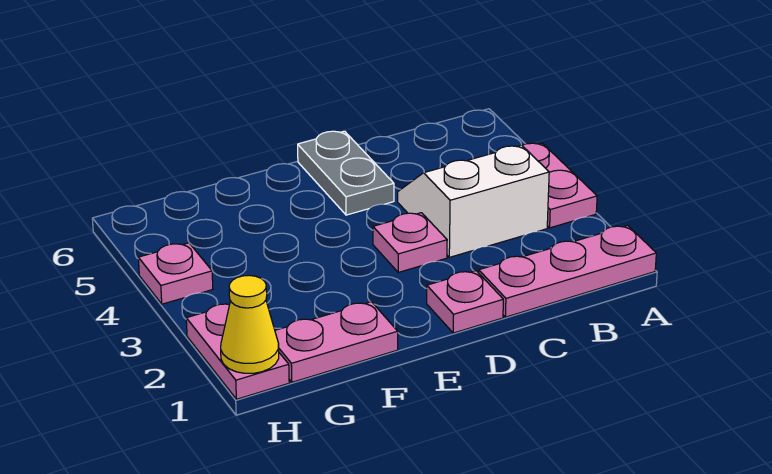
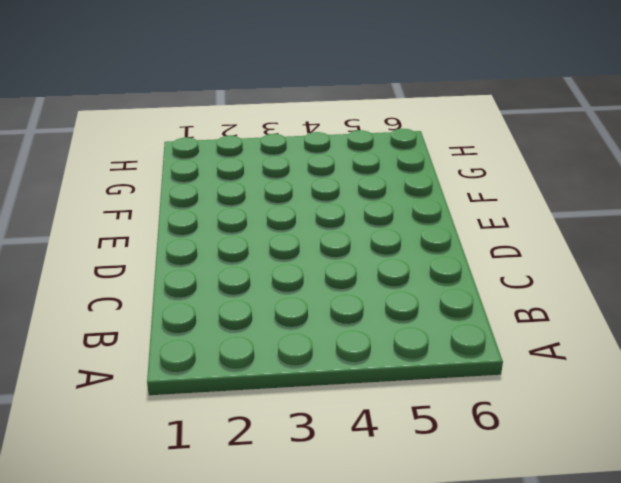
none -> pink plate A1:C1 level 1
none -> pink plate A3:A4 level 1

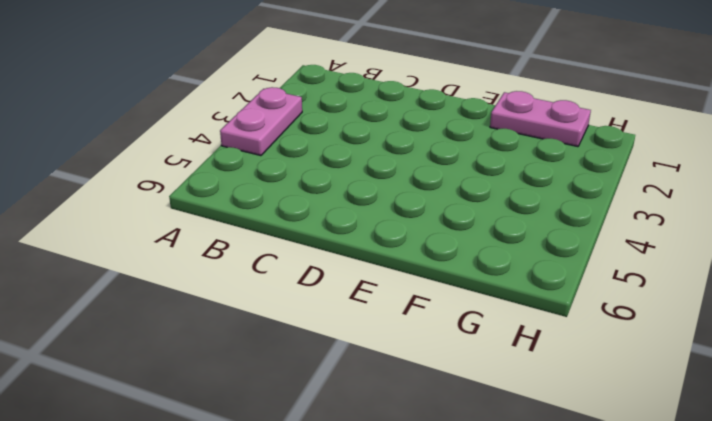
none -> pink plate A1:C1 level 1
none -> white slope B3:C4 level 1 top 3

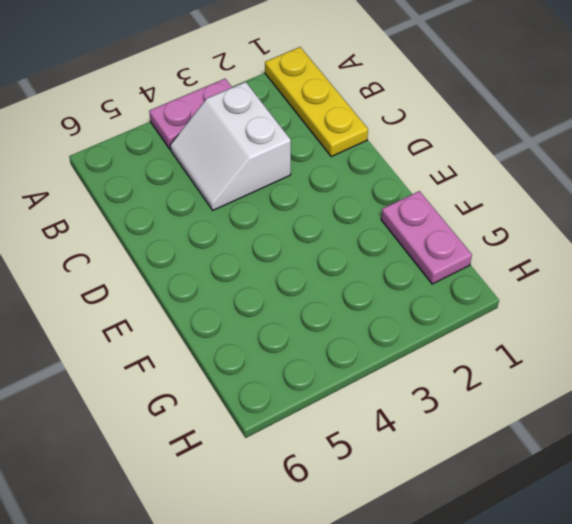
yellow plate A1:C1 level 1 -> pink plate A1:C1 level 1
none -> pink plate D1 level 1
none -> pink plate D3 level 1

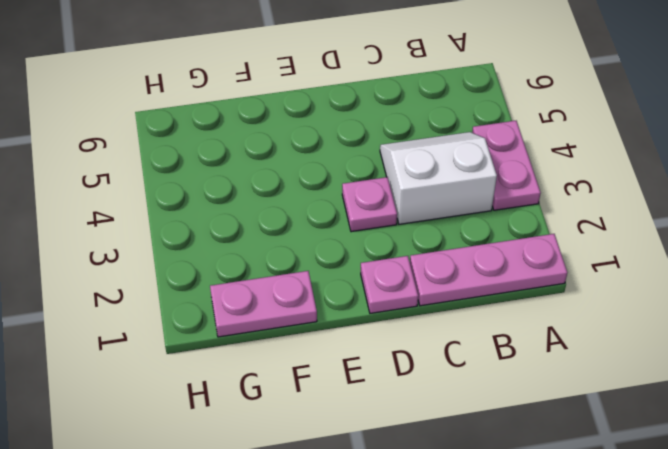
none -> grey plate D5:D6 level 1
none -> pink plate H1:H2 level 1

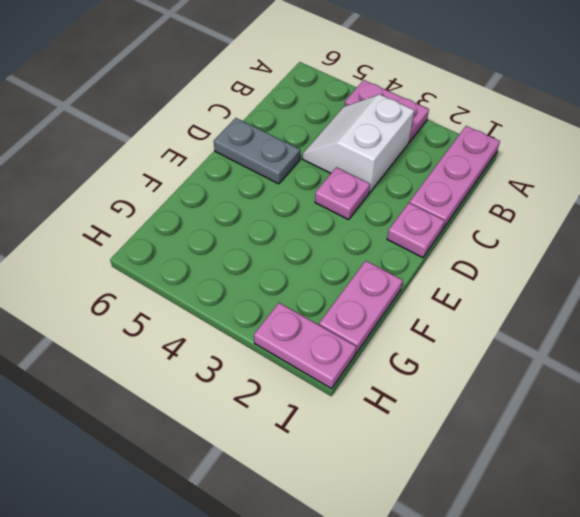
none -> pink plate H4 level 1
none -> yellow cone H1 level 2

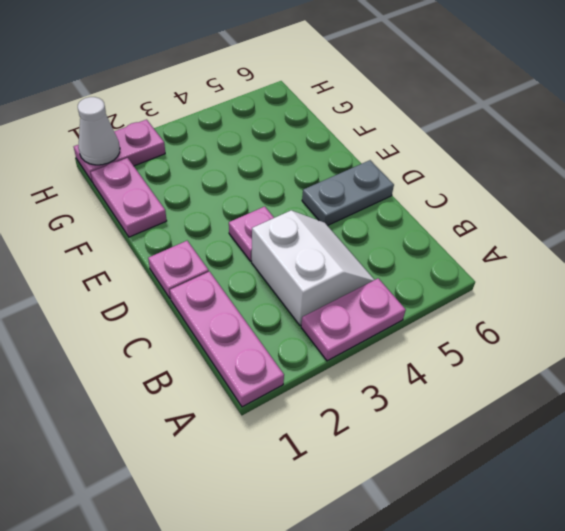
white cone H1 level 2 -> yellow cone H1 level 2
none -> pink plate H4 level 1

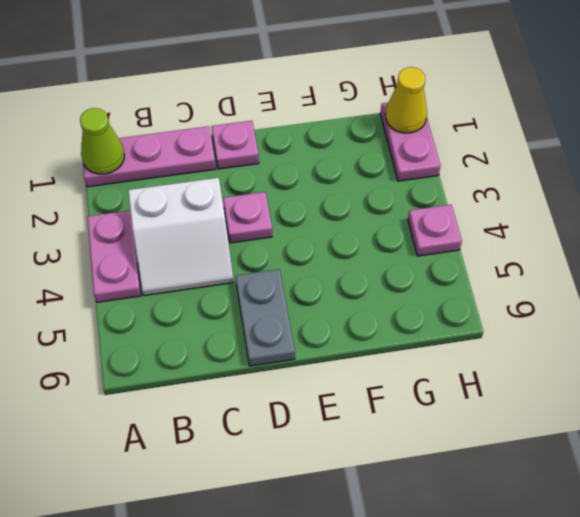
lime cone A1 level 2 -> none
none -> pink plate F1:G1 level 1

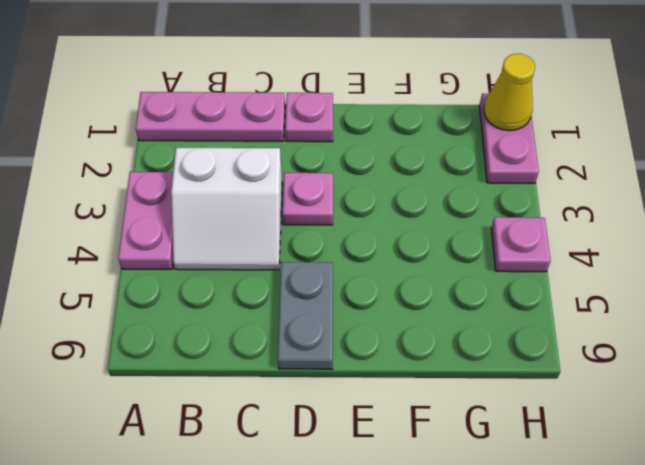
none -> pink plate F1:G1 level 1

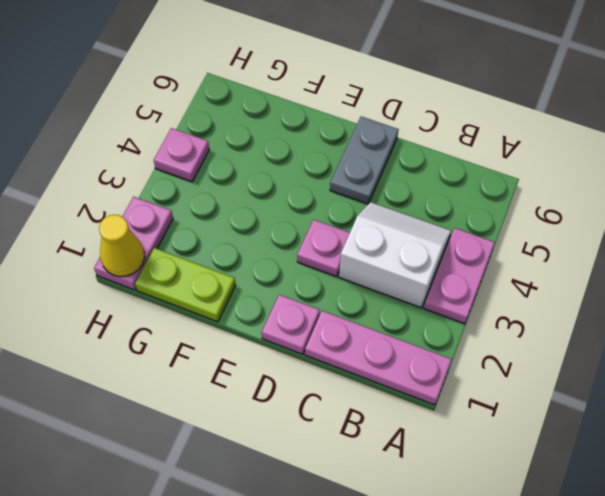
lime plate F1:G1 level 1 -> pink plate F1:G1 level 1

